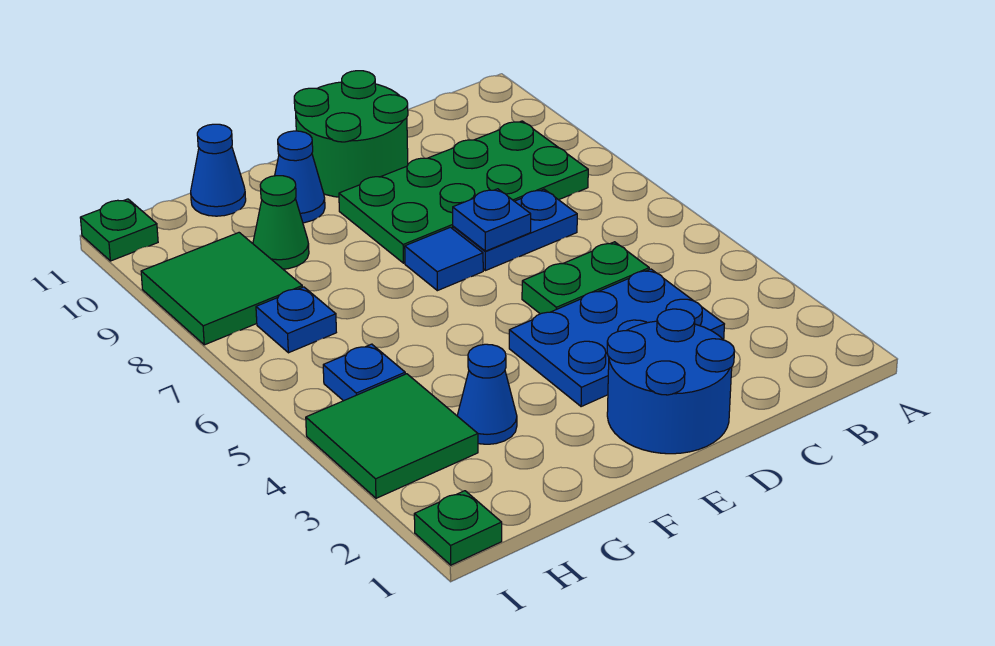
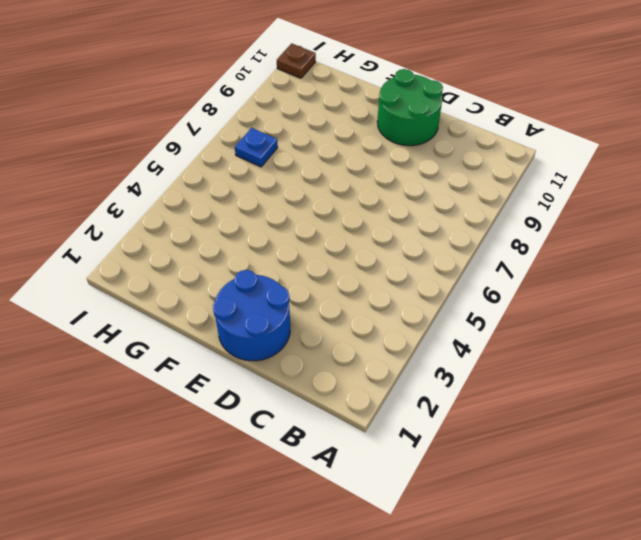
brown plate I11 level 1 -> green plate I11 level 1
none -> green plate B8:E9 level 1
none -> blue plate C3:E4 level 1
none -> green plate C5:D5 level 1

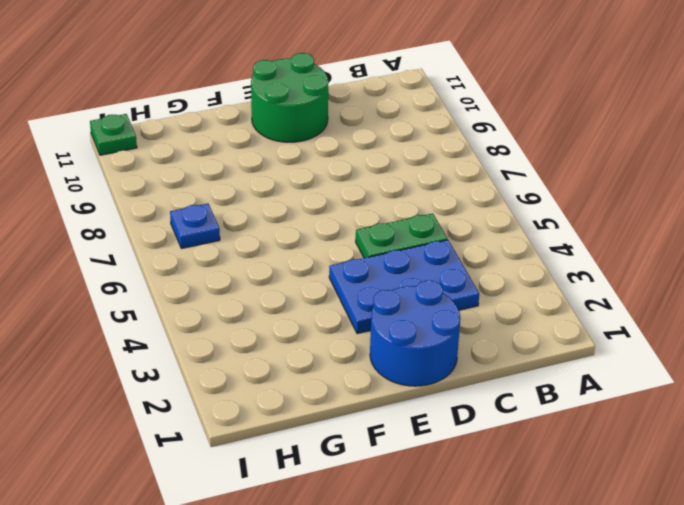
none -> green plate B8:E9 level 1
none -> blue plate C7:D7 level 1
none -> blue tile E7 level 1

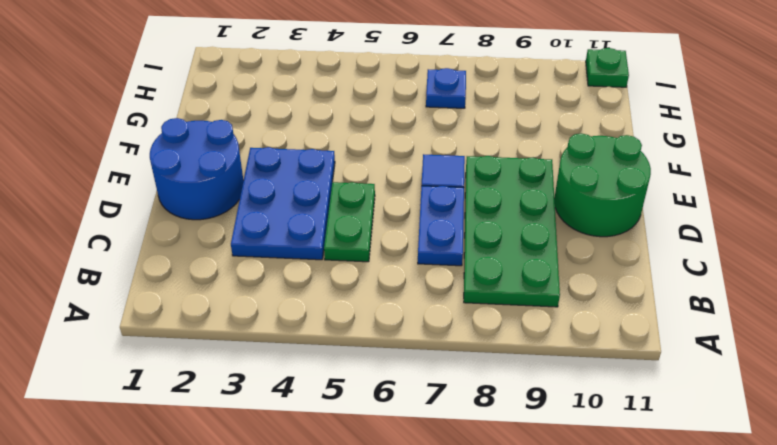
none -> blue cone F10 level 1
none -> blue cone G3 level 1
none -> green cone G9 level 1

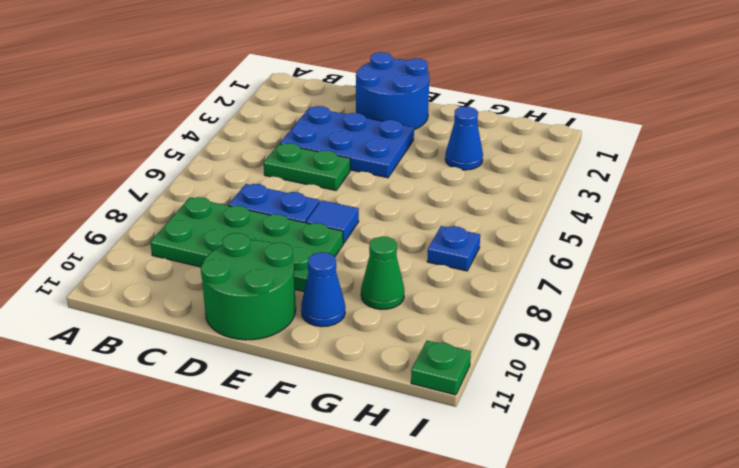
none -> blue cone G11 level 1
none -> green tile H3:I4 level 1
none -> blue plate H5 level 1

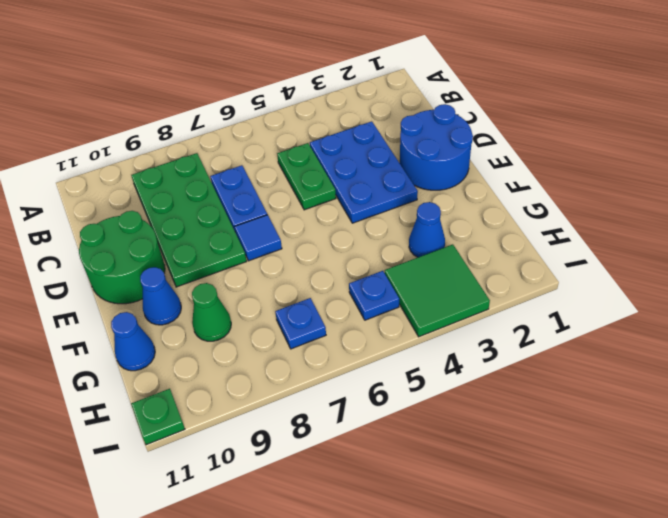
none -> green tile H8:I9 level 1
none -> green plate I1 level 1
none -> blue plate D7 level 2

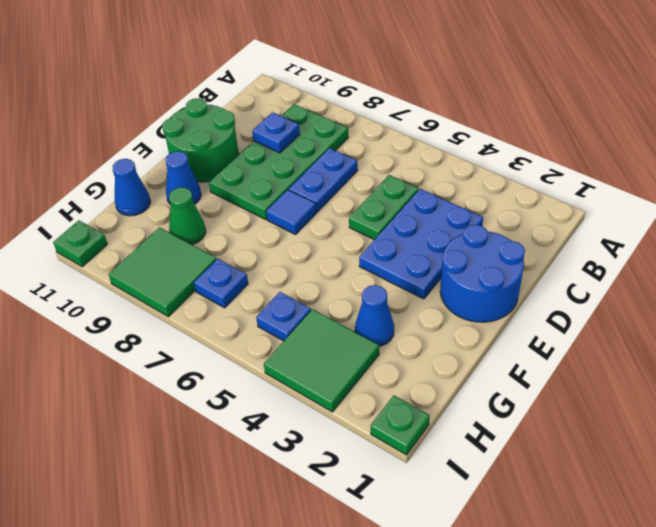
blue plate C9 level 2 -> blue plate D7 level 2

